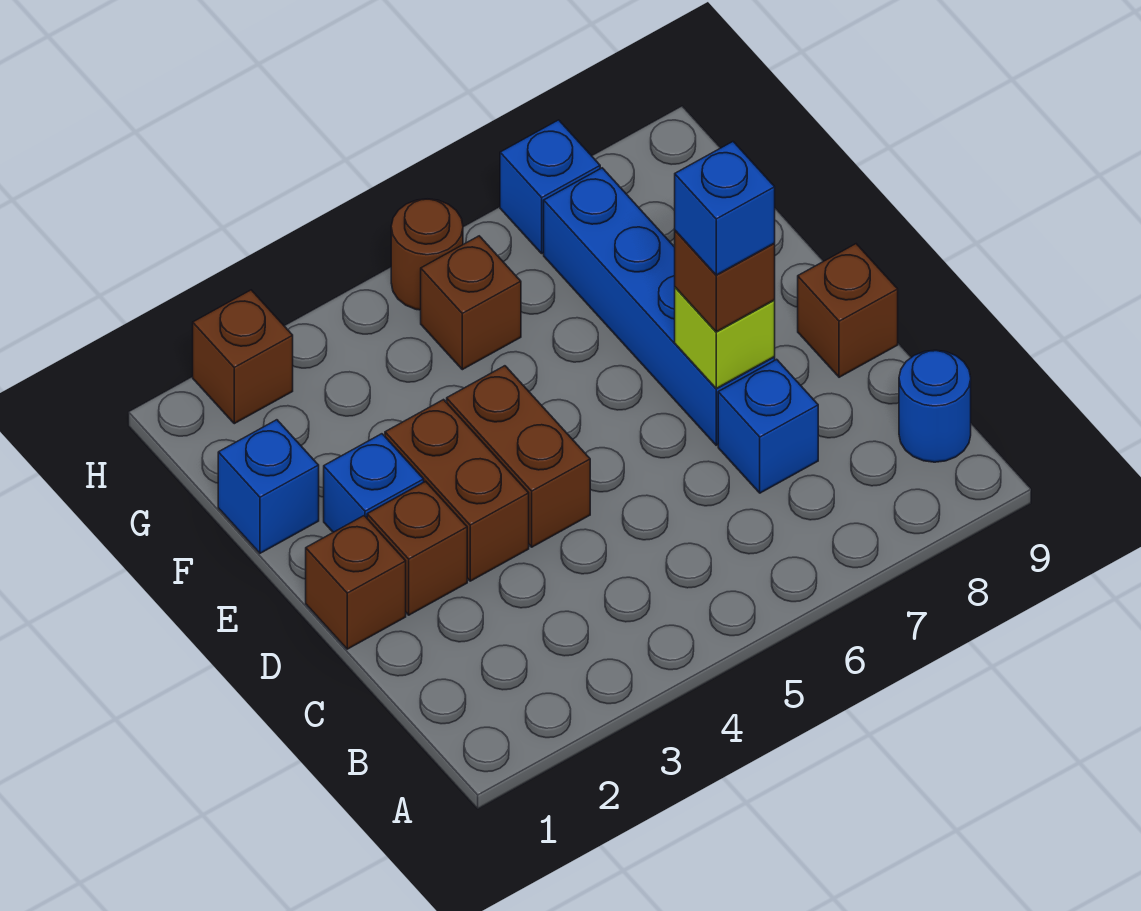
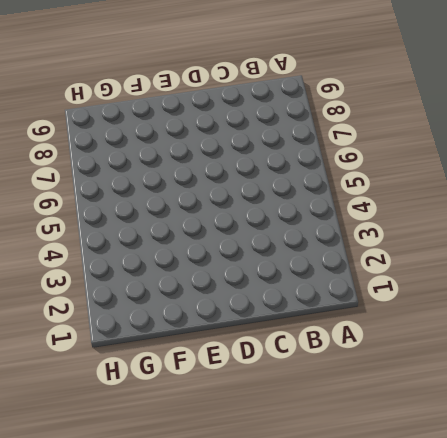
none -> blue round brick B9 level 1
none -> blue brick C7 level 1
none -> brown brick D1 level 1

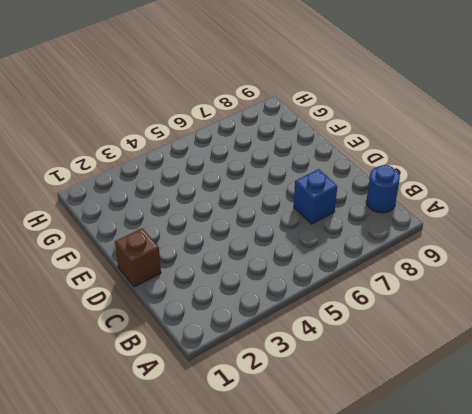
none -> brown brick D2 level 1
none -> brown brick D3:E3 level 1
none -> brown brick D4:E4 level 1

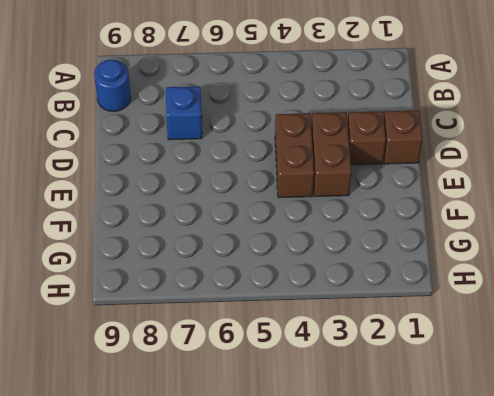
none -> blue brick D7:G7 level 1
none -> brown brick D9 level 1
none -> blue brick E2 level 1

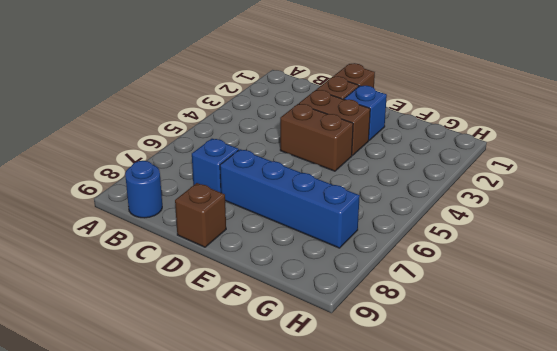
none -> blue brick F1 level 1
none -> brown brick G5 level 1
none -> brown brick H2 level 1

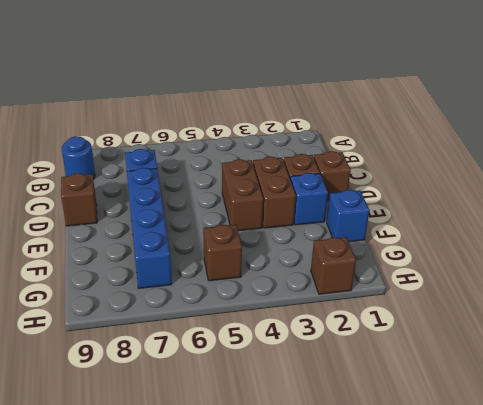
none -> brown round brick H5 level 1
none -> blue brick H7 level 1
none -> lime brick D7 level 2

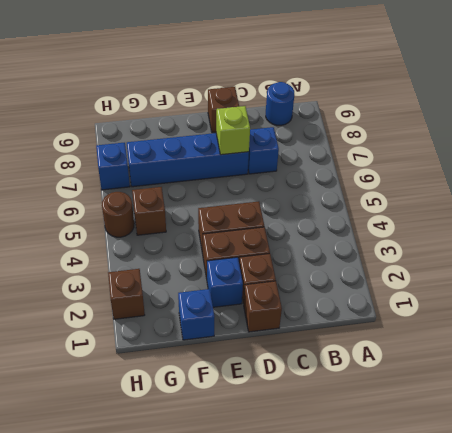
none -> brown brick D7 level 3
none -> blue brick D7 level 4

